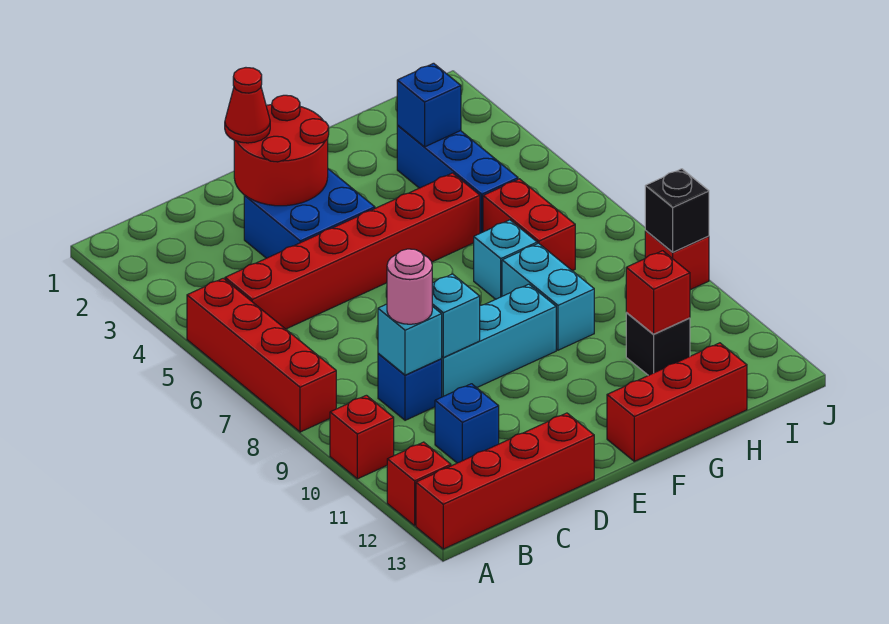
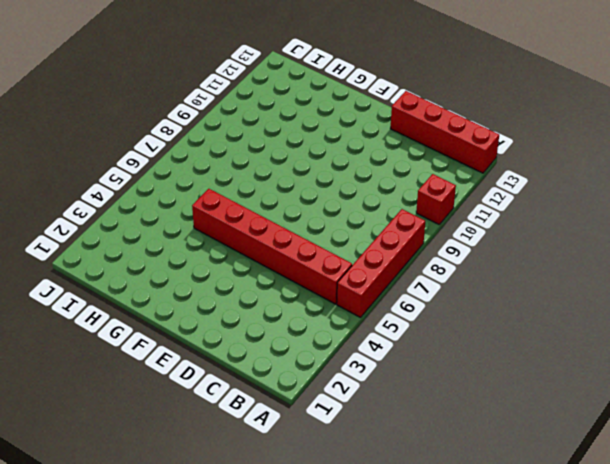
none -> red brick A12 level 1
none -> blue brick C9 level 1
none -> blue brick C11 level 1

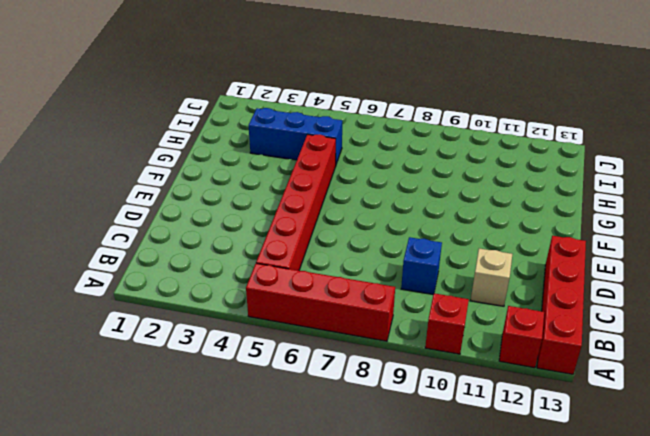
tan brick C11 level 1 -> blue brick C11 level 1
none -> blue brick D3:E4 level 1
none -> cyan brick D9:F9 level 1
none -> red brick F13:H13 level 1

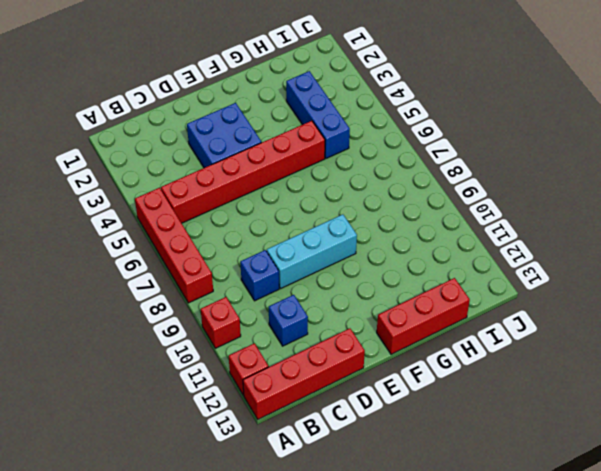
none -> cyan brick G7 level 1
none -> cyan brick G8:G9 level 1
none -> red brick H6:H7 level 1

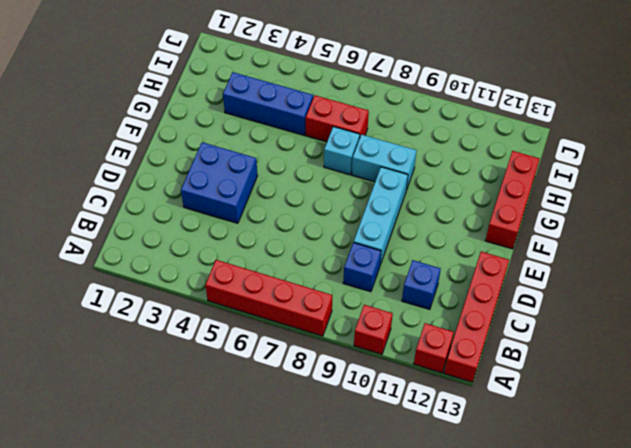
none -> red brick B5:G5 level 1
none -> black brick H11 level 1
none -> red brick J9 level 1

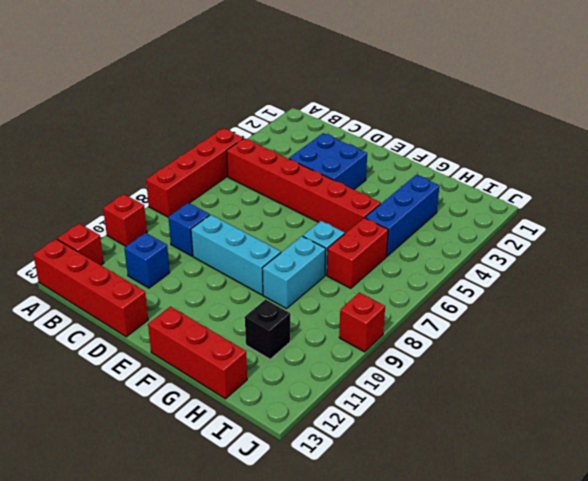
none -> cyan brick C9 level 2
none -> red round brick D2:E3 level 2
none -> cyan brick D9 level 2

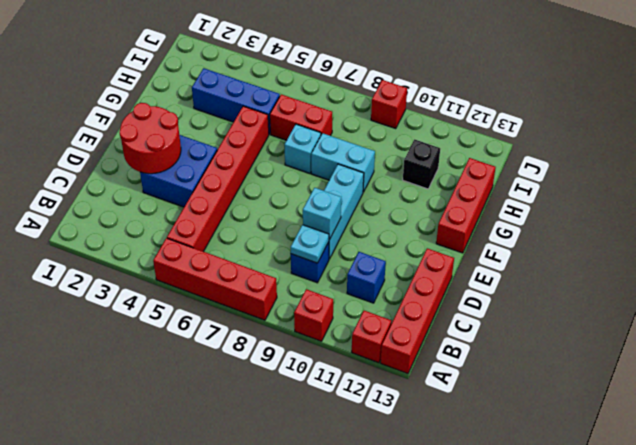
cyan plate C9 level 2 -> cyan brick C9 level 2
none -> blue brick H3 level 2
none -> red brick H11 level 2
none -> black brick J9 level 2

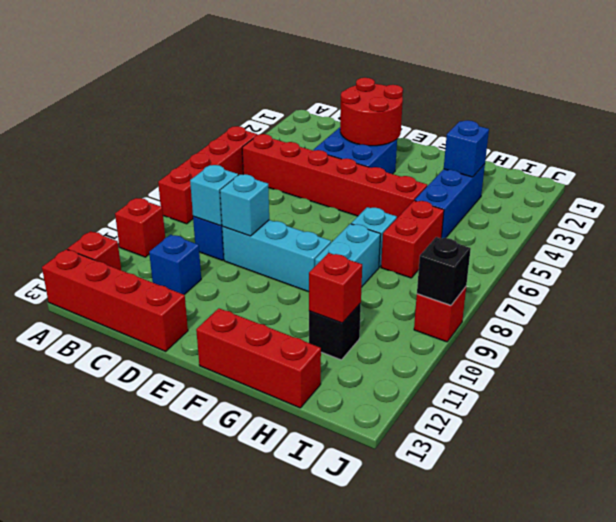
none -> pink round brick C9 level 3
none -> red cone D2 level 3

